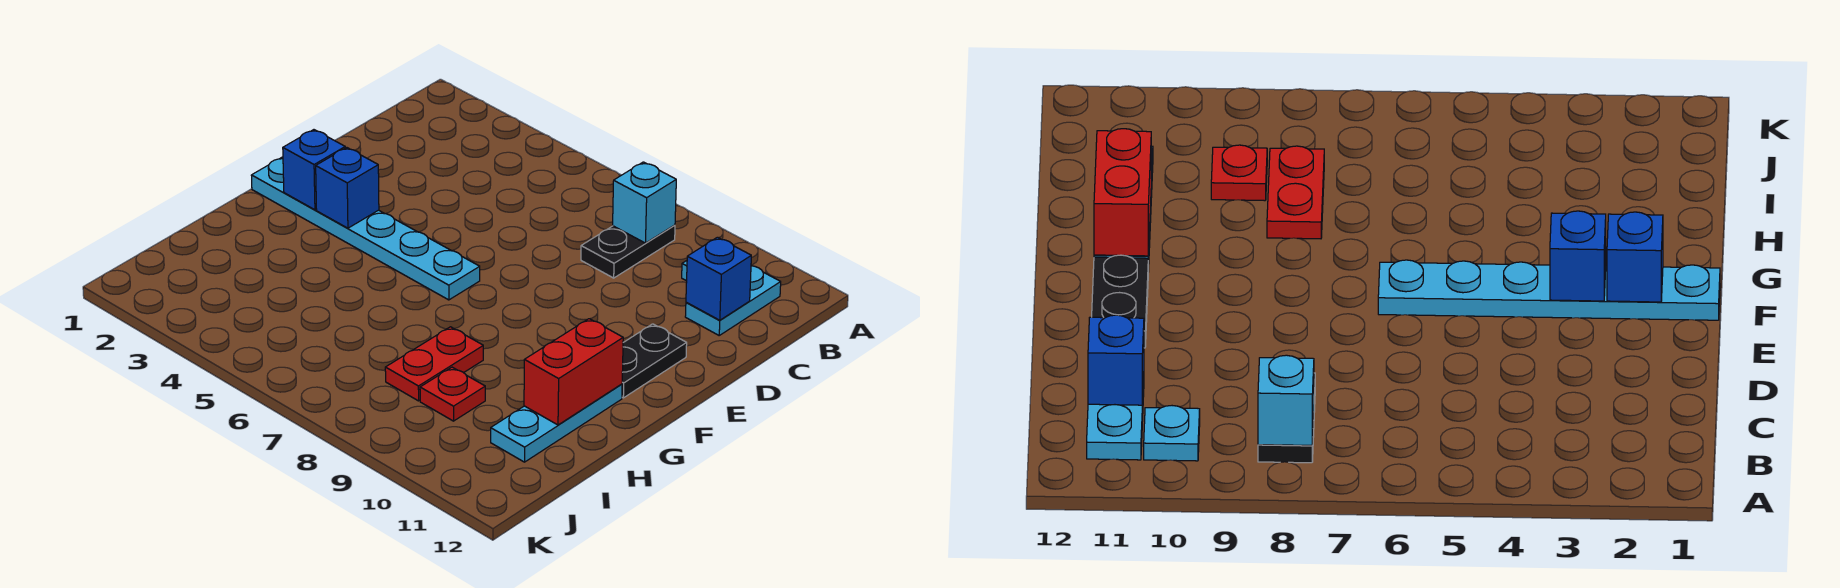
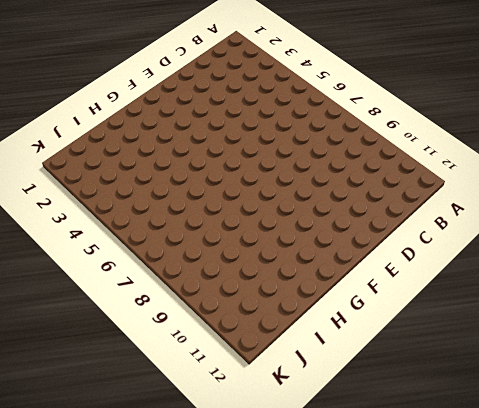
none -> black plate B8:C8 level 1
none -> cyan plate B10 level 1
none -> cyan plate B11:C11 level 1

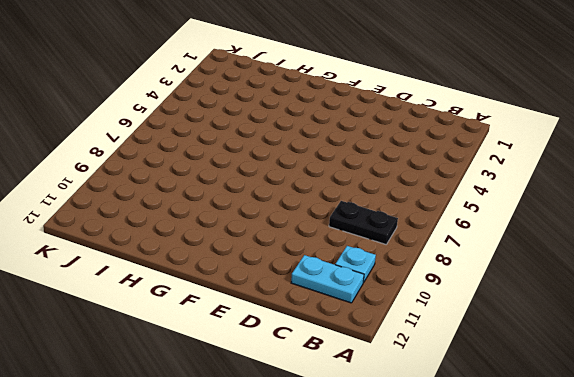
none -> black plate E11:F11 level 1
none -> cyan plate F1:F6 level 1
none -> cyan plate G11:I11 level 1

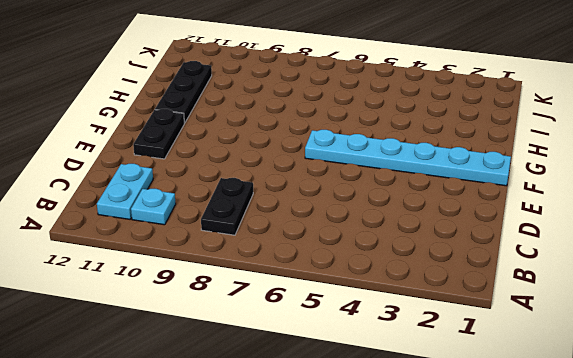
black plate G11:I11 level 1 -> cyan plate G11:I11 level 1
none -> red plate H8:I8 level 1
none -> red plate I9 level 1
none -> cyan brick B8 level 2

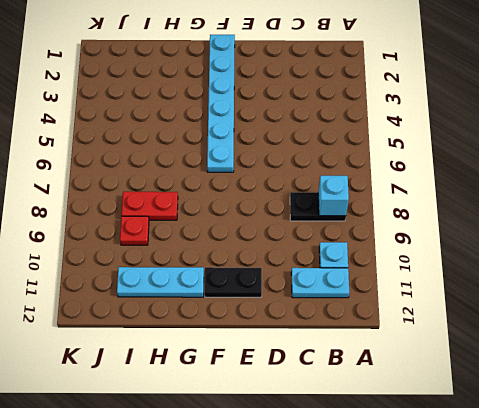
none -> blue brick C11 level 2
none -> blue brick F2 level 2
none -> blue brick F3 level 2

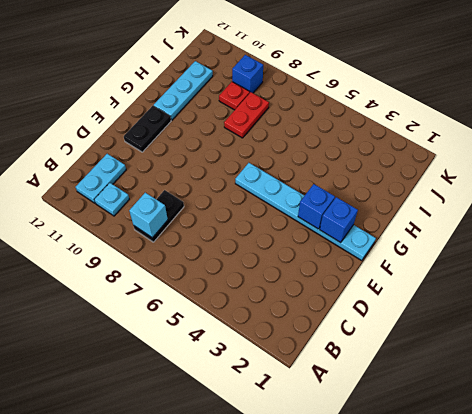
blue brick J9 level 1 -> blue brick C11 level 2
none -> red brick G11:H11 level 2

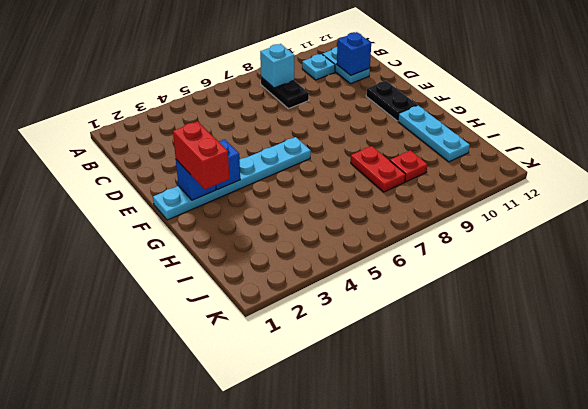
red brick F2:G2 level 3 -> red brick G11:H11 level 2

